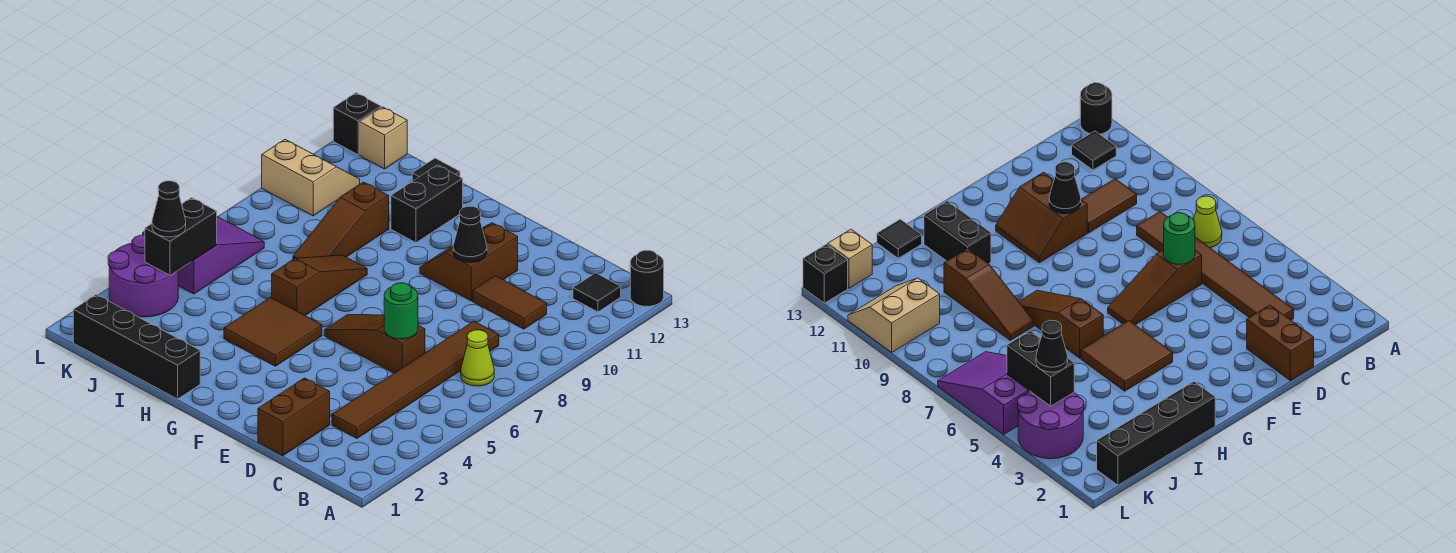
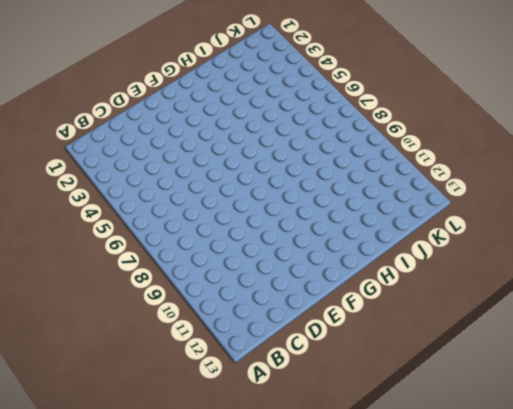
none -> black round brick A13 level 1
none -> lime cone B7 level 1
none -> black tile B12 level 1

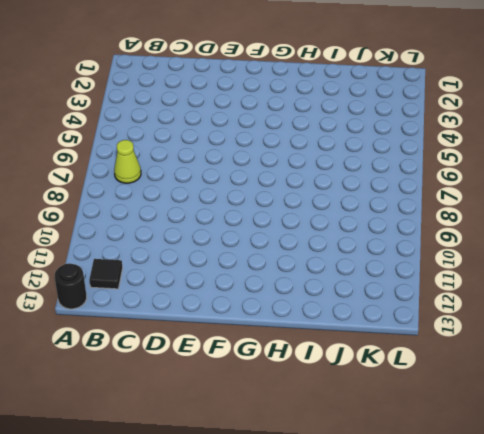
none -> brown tile C3:C8 level 1
none -> brown tile C10:D10 level 1
none -> brown brick D1:D2 level 1

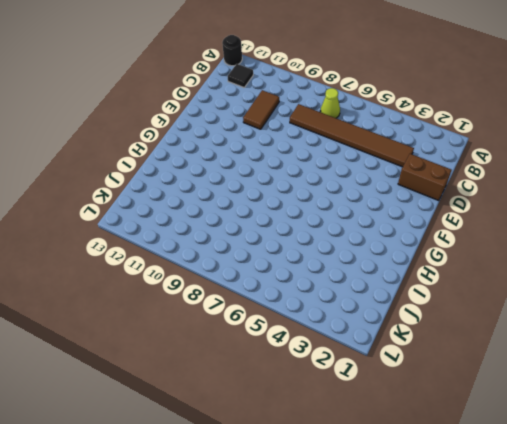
none -> brown slope D6:F6 level 1 top D
none -> brown slope E10:F11 level 1 top E
none -> brown tile G4:H5 level 1

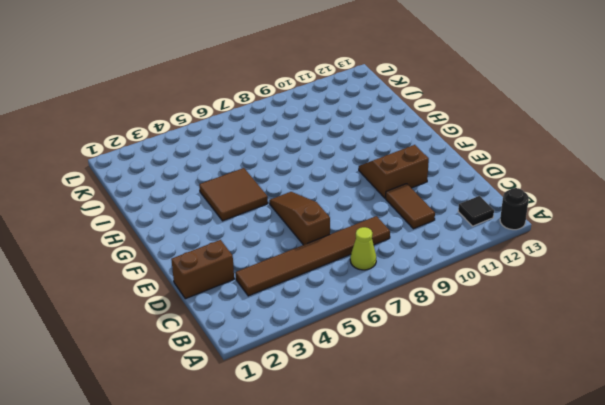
none -> black brick H1:K1 level 1
none -> brown slope H6:H8 level 1 top 6
none -> black brick H11:H12 level 1

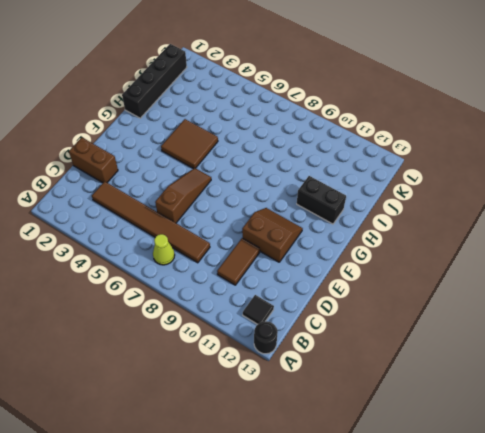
none -> brown slope H6:H8 level 1 top 6
none -> brown slope I8:I10 level 1 top 10
none -> black tile I13 level 1

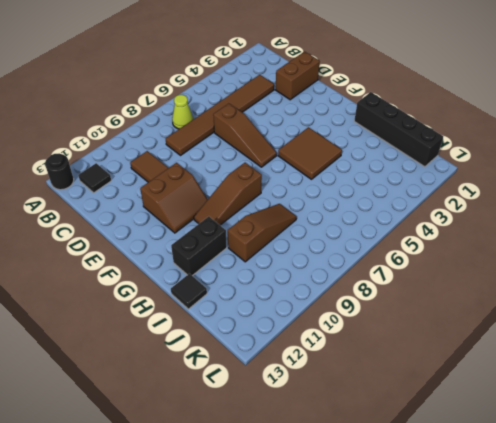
brown slope G8:G10 level 1 top 8 -> brown slope H6:H8 level 1 top 6
none -> purple round brick K3:L4 level 1
none -> purple slope K5:L7 level 1 top 5
none -> tan slope K10:L11 level 1 top 10

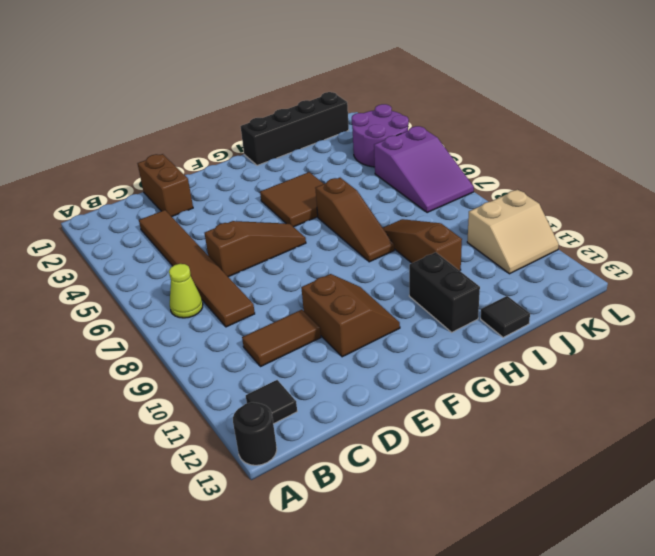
none -> tan brick K13 level 1
none -> black brick L13 level 1
none -> green round brick D6 level 2

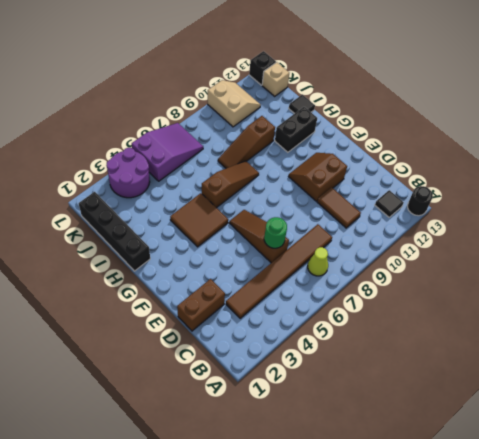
none -> black cone E10 level 2
none -> black brick K4:K5 level 2
none -> black cone K4 level 3

